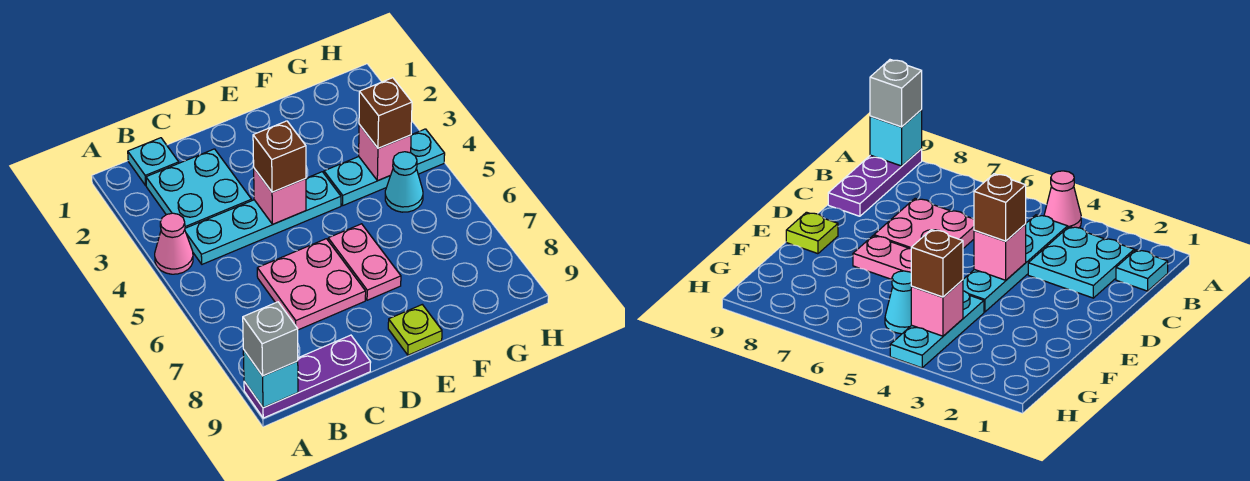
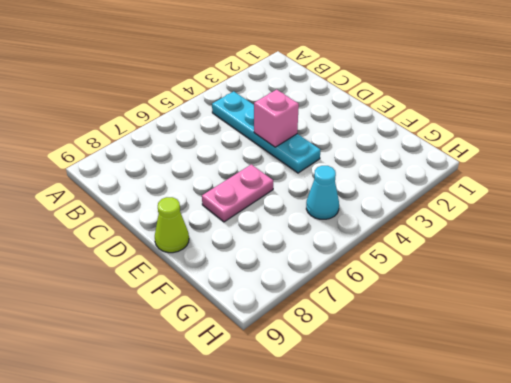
lime cone E9 level 1 -> lime plate E9 level 1
none -> pink cone A4 level 1
none -> purple plate A9:C9 level 1
none -> cyan plate B1 level 1

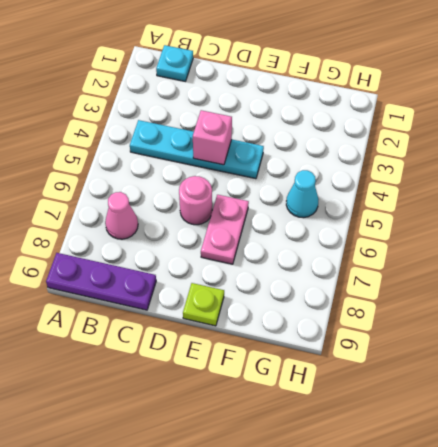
pink cone B7 level 1 -> pink cone A4 level 1
pink round brick D6 level 1 -> pink plate C6:D7 level 1
none -> cyan plate B2:C3 level 1
none -> cyan plate F4:H4 level 1
none -> cyan brick A9 level 2

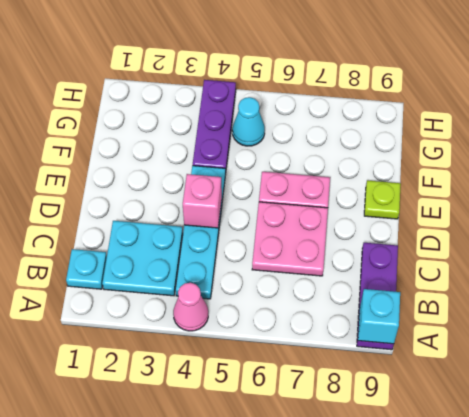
purple plate F4:H4 level 1 -> cyan plate F4:H4 level 1
none -> pink brick G4 level 2
none -> grey brick A9 level 3
none -> brown brick D4 level 3

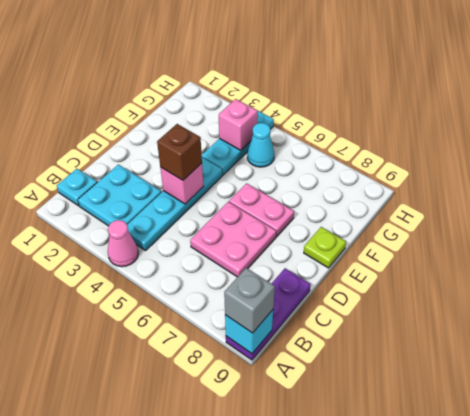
none -> brown brick G4 level 3

